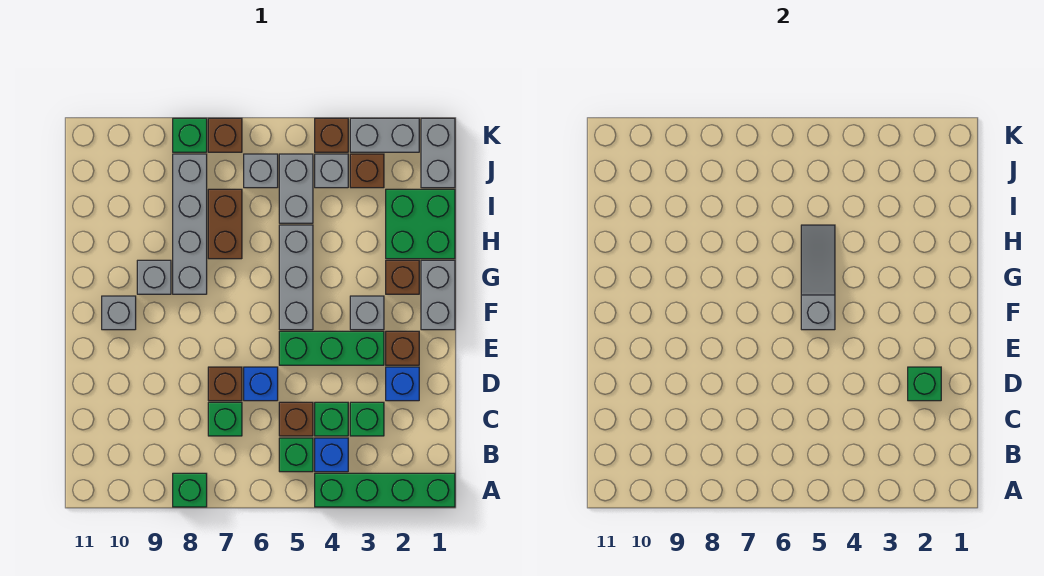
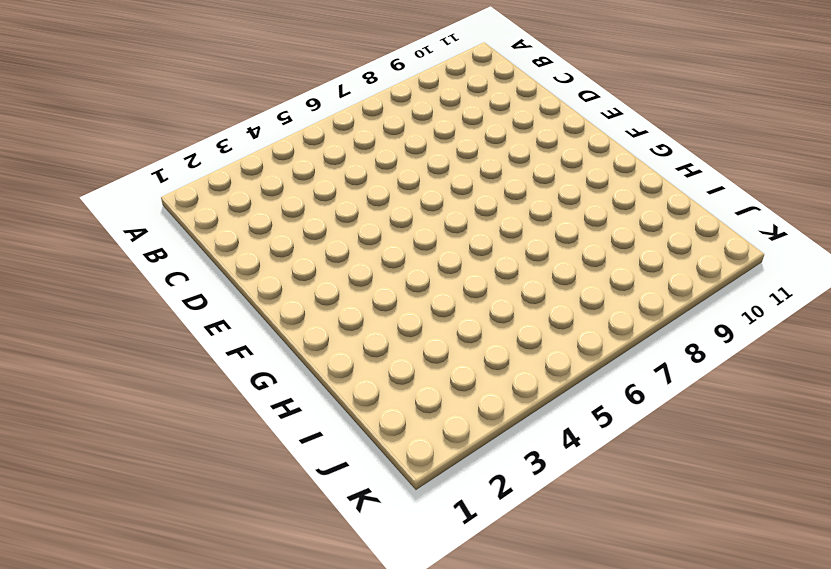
none -> green brick A1:A4 level 1
none -> green brick A8 level 1
none -> blue brick B4 level 1
none -> green brick B5 level 1

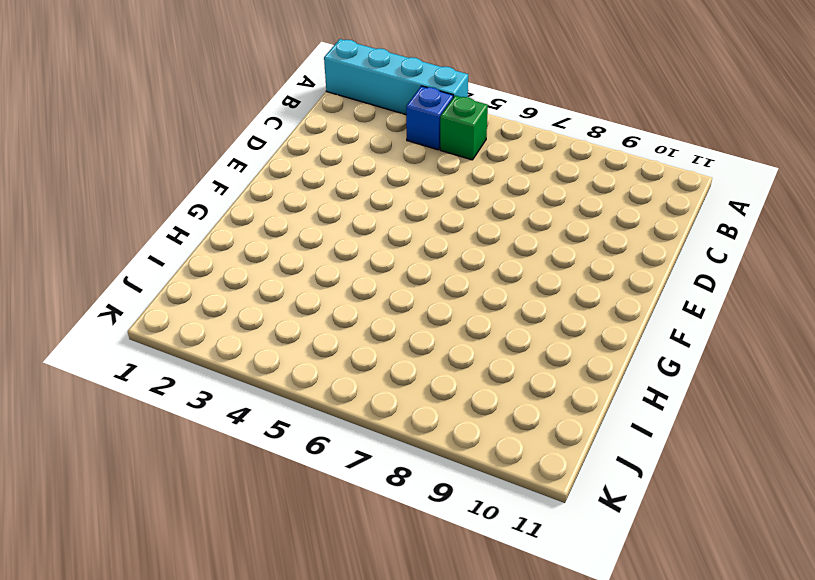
cyan brick A1:A4 level 1 -> green brick A1:A4 level 1
none -> green brick A8 level 1
none -> green brick C3 level 1
none -> green brick C4 level 1
none -> brown brick C5 level 1

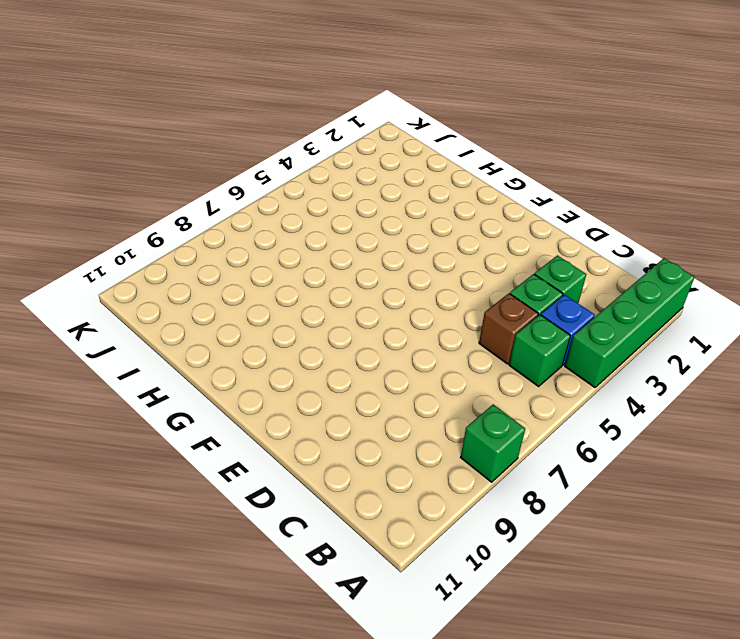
none -> green brick C7 level 1
none -> blue brick D2 level 1
none -> blue brick D6 level 1
none -> brown brick D7 level 1

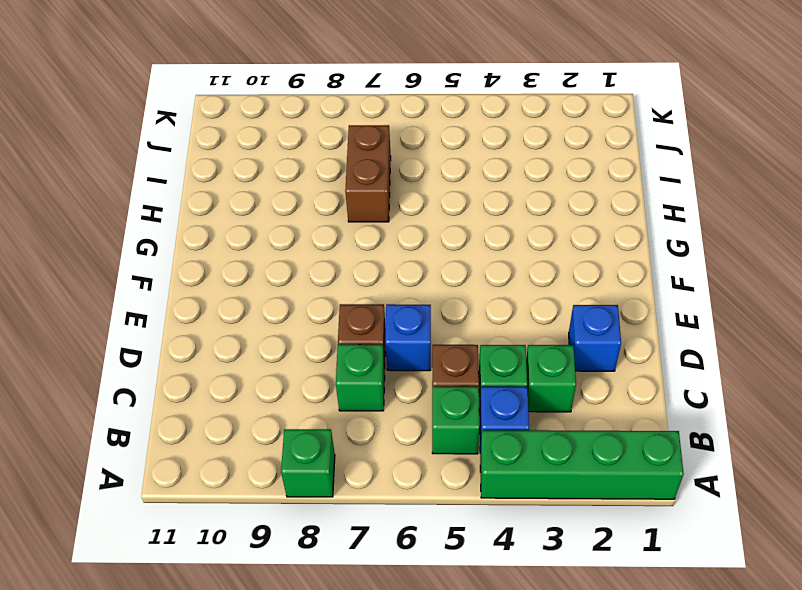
none -> brown brick E2 level 1
none -> green brick E3:E5 level 1
none -> grey brick F1:G1 level 1
none -> grey brick F3 level 1

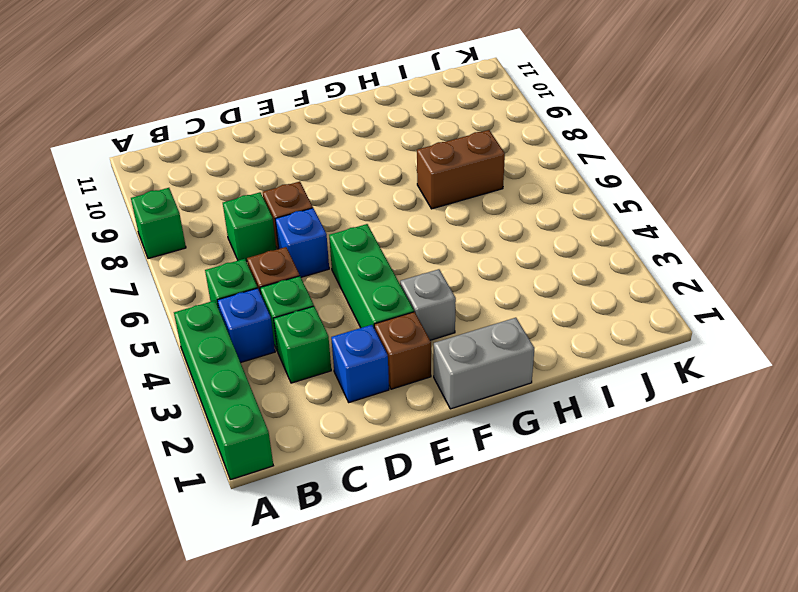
none -> grey brick F5:H5 level 1
none -> grey brick F10 level 1
none -> brown brick G2 level 1
none -> grey brick G8:J8 level 1

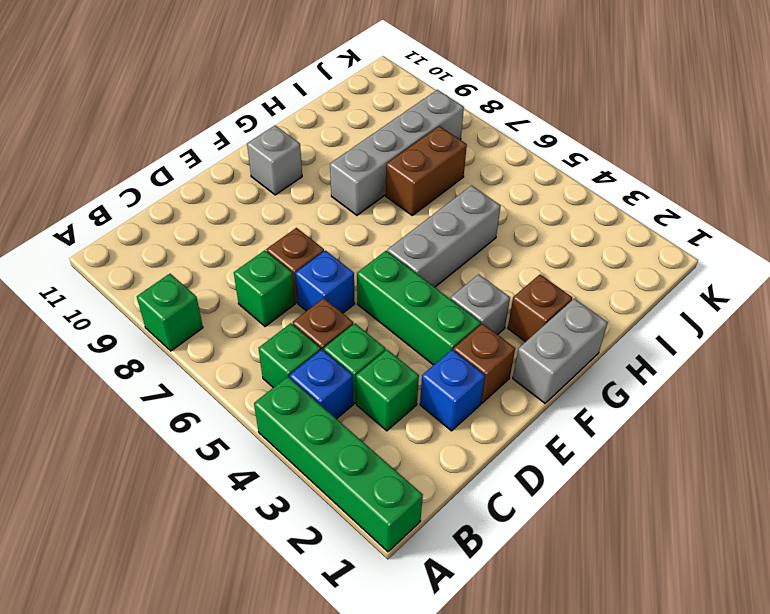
none -> grey brick G9 level 1
none -> green brick H1:I2 level 1
none -> grey brick I5:J5 level 1
none -> grey brick J1:K1 level 1

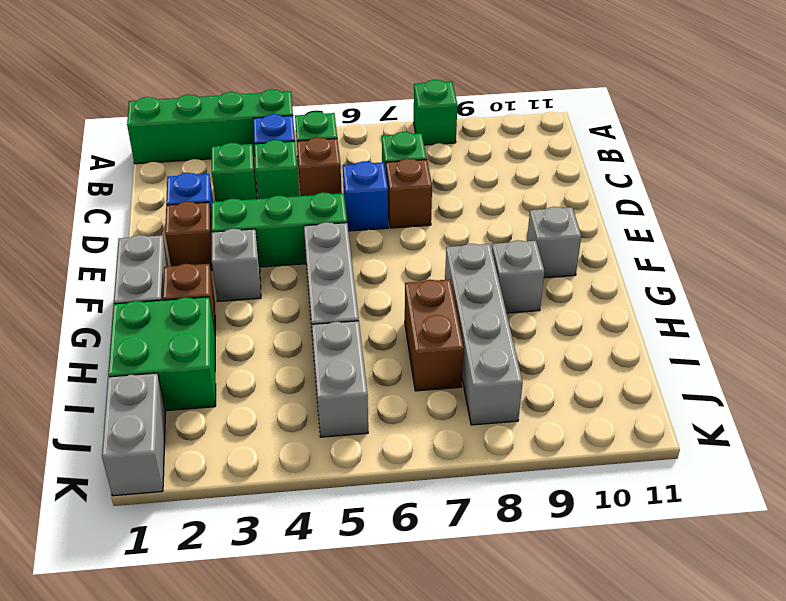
none -> brown brick J3 level 1
none -> grey brick J4 level 1
none -> grey brick J6 level 1
none -> grey brick K2:K3 level 1

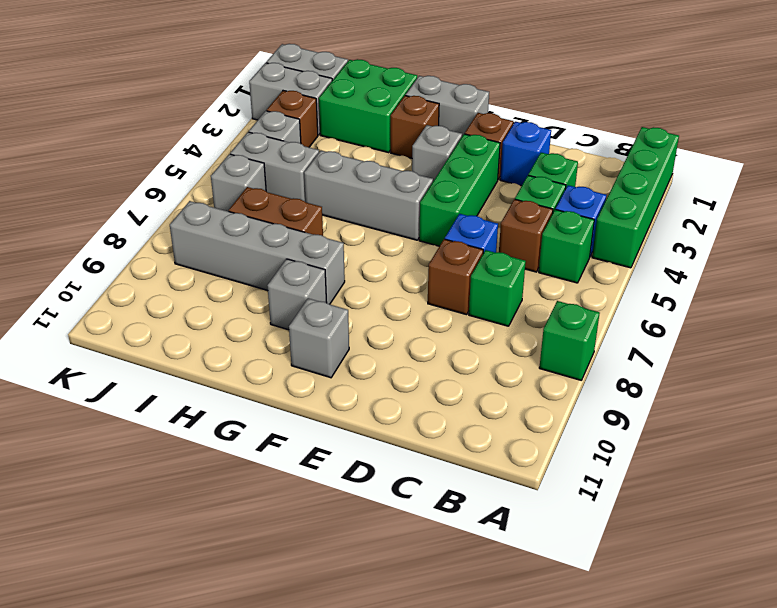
grey brick J2:K2 level 1 -> grey brick K2:K3 level 1
none -> brown brick K4 level 1
none -> brown brick K7 level 1
none -> green brick K8 level 1
none -> green brick D2 level 2

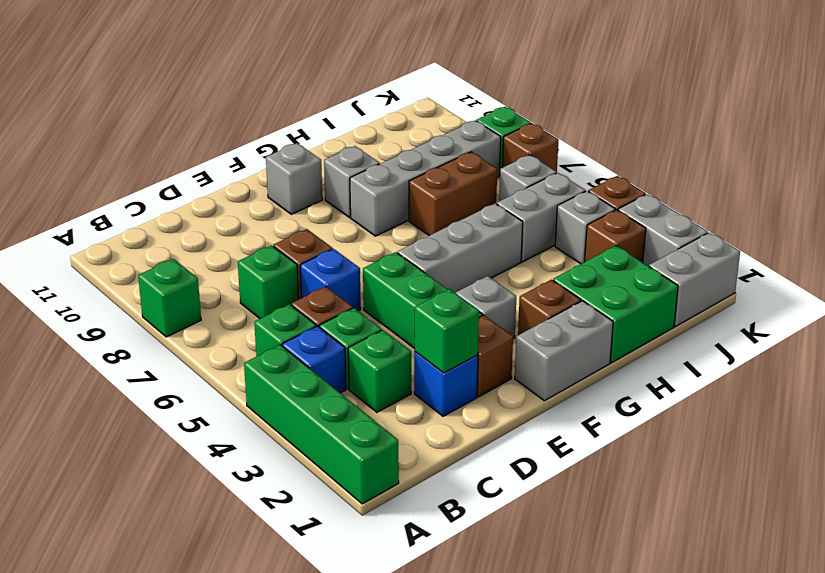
none -> grey slope F5:H5 level 2 top F

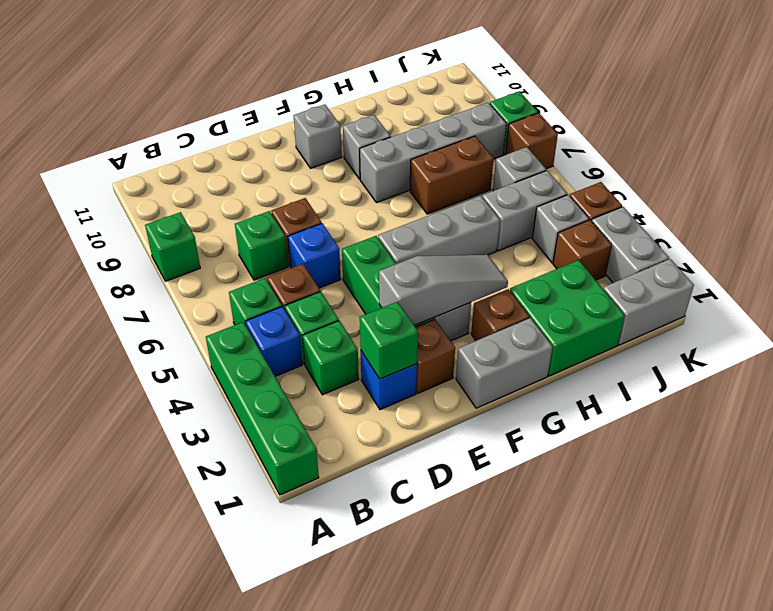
grey slope E3:G3 level 2 top E -> grey slope F5:H5 level 2 top F

